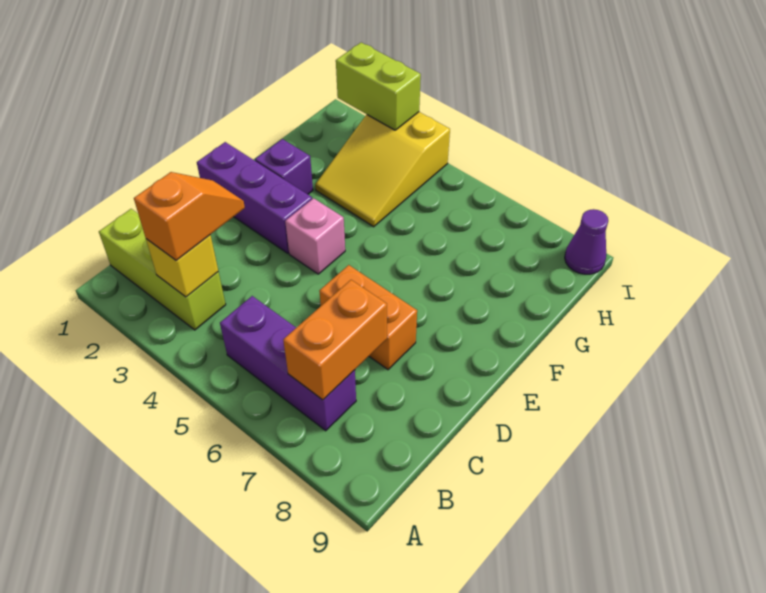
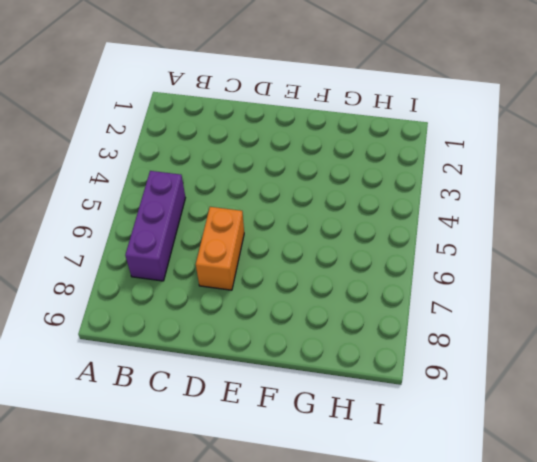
none -> lime brick B1:B3 level 1
none -> purple brick E1:E3 level 1
none -> pink brick E4 level 1

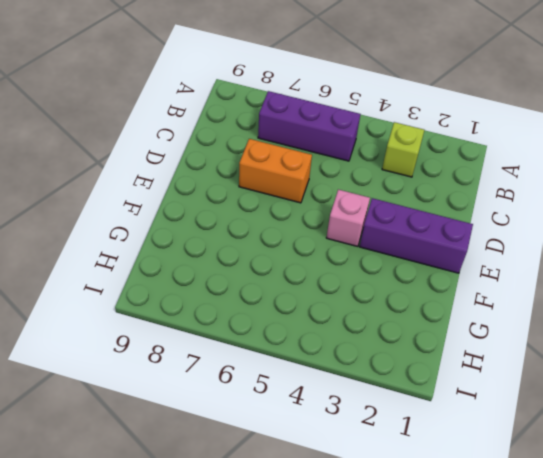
lime brick B3 level 1 -> lime brick B1:B3 level 1
none -> purple brick F2 level 1
none -> yellow slope G3:I4 level 1 top I
none -> purple cone I9 level 1

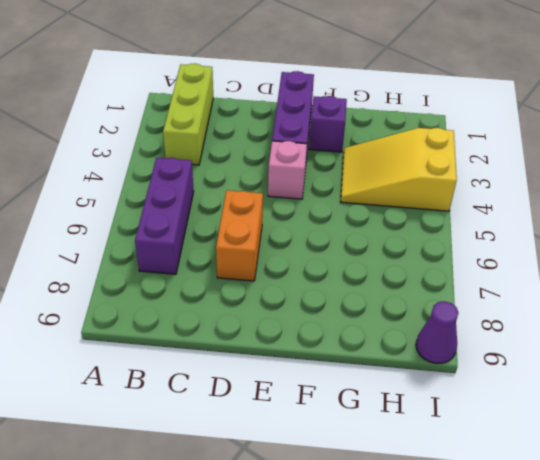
none -> yellow brick B3 level 2
none -> orange brick B7:C7 level 2
none -> lime brick I2:I3 level 2

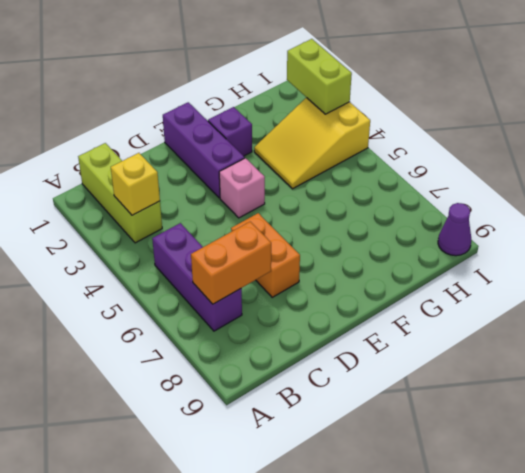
none -> orange slope B3:C3 level 3 top B

